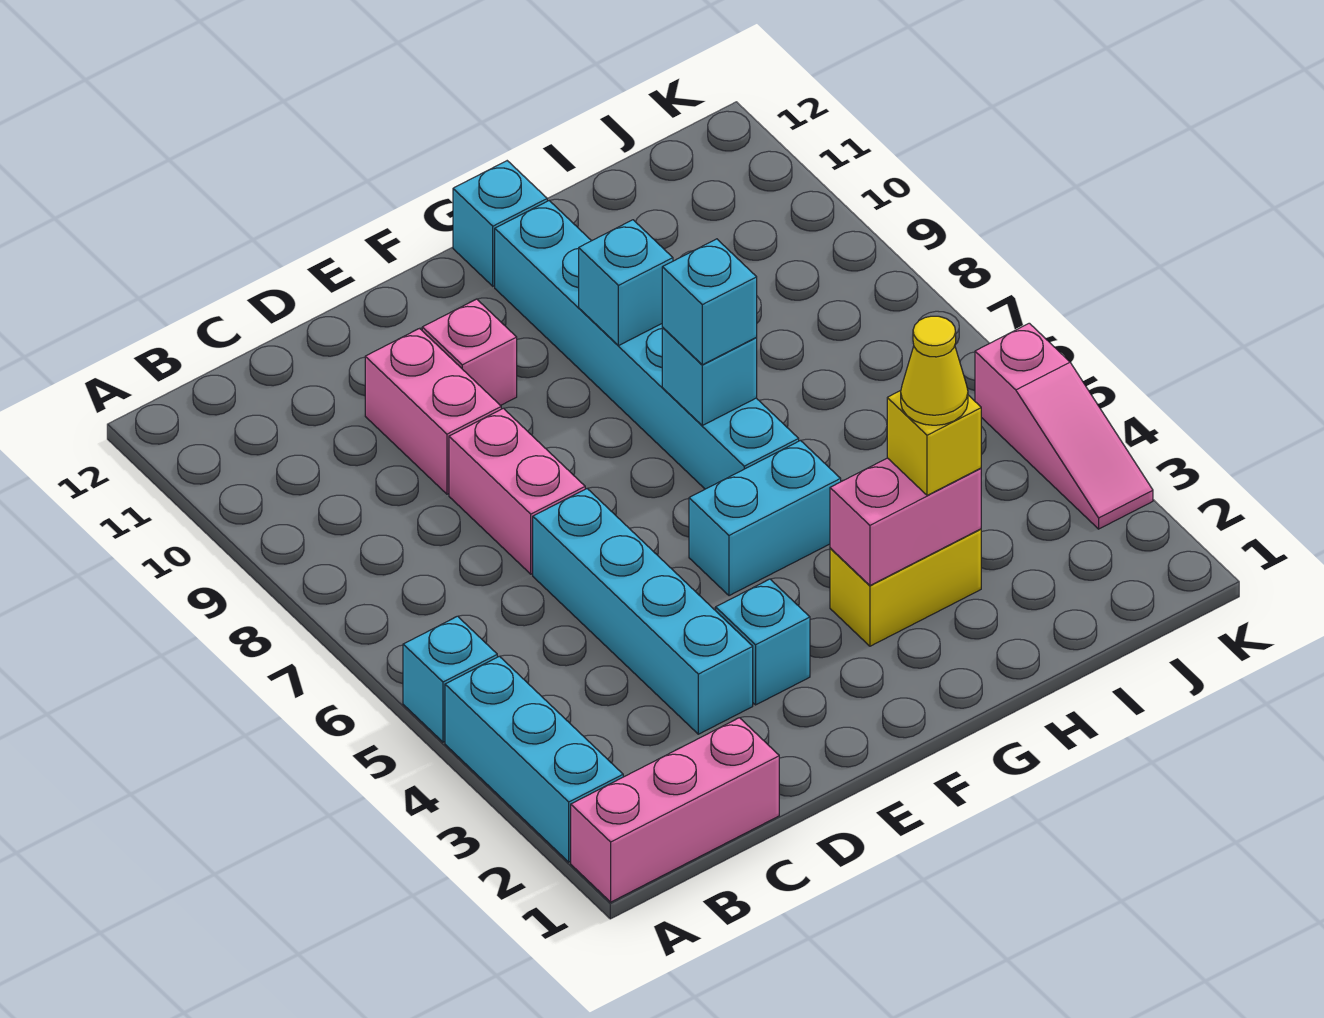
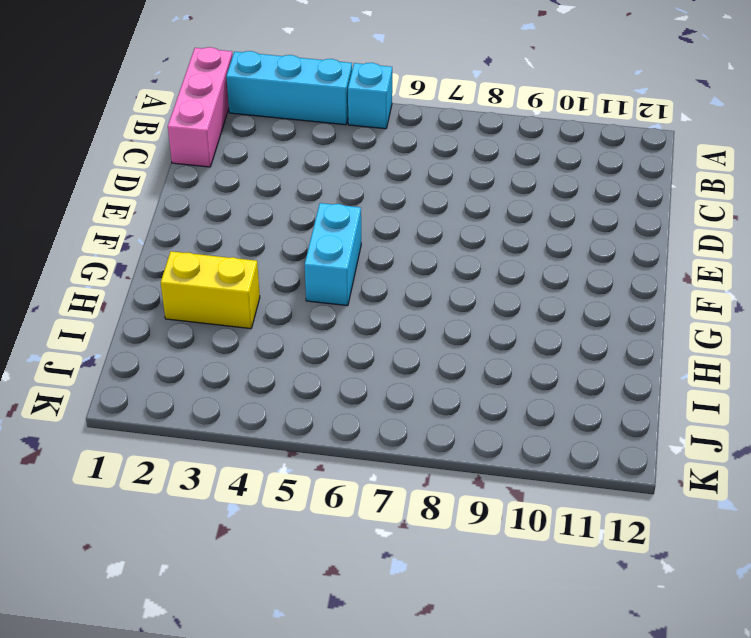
yellow brick H2:H3 level 1 -> yellow brick G3:H3 level 1
none -> cyan brick D3:D6 level 1
none -> pink brick D7:D8 level 1
none -> pink brick D9:D10 level 1

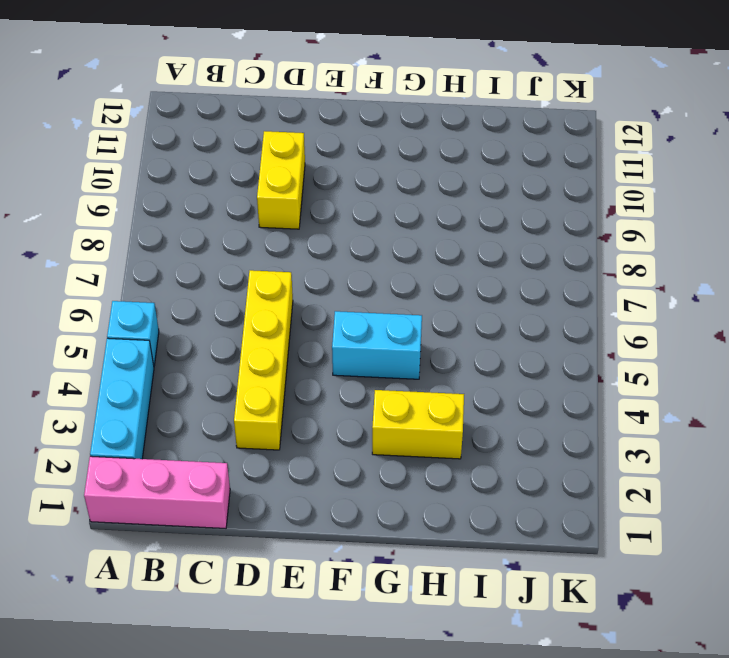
yellow brick D3:D6 level 1 -> cyan brick D3:D6 level 1
yellow brick D9:D10 level 1 -> pink brick D9:D10 level 1
none -> pink brick D7:D8 level 1
none -> cyan brick E3 level 1
none -> pink brick E10 level 1

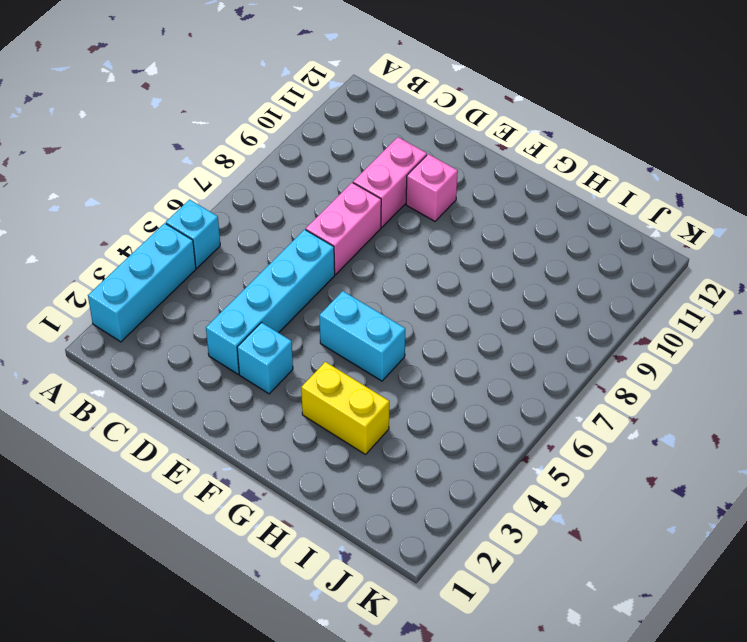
none -> pink brick A1:C1 level 1
none -> cyan brick G6:G11 level 1
none -> cyan brick G12 level 1

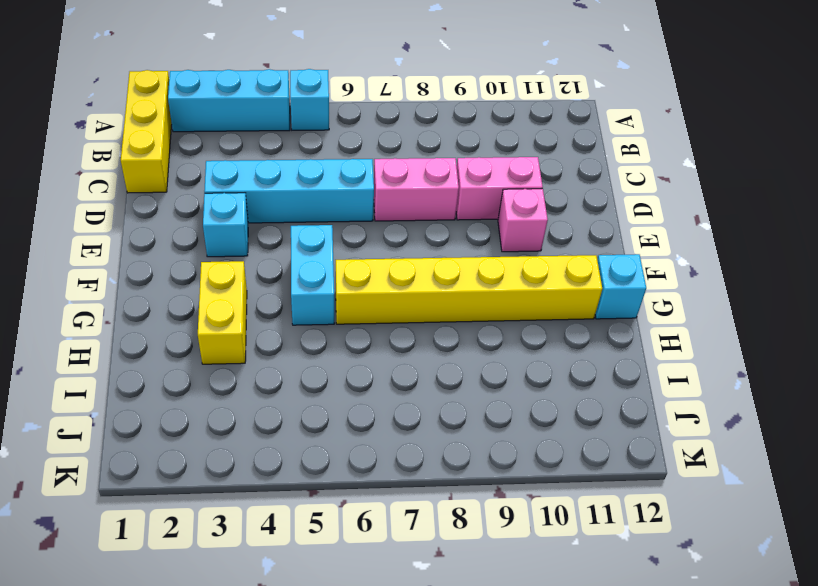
yellow brick A1:C1 level 1 -> pink brick A1:C1 level 1
yellow brick G6:G11 level 1 -> cyan brick G6:G11 level 1
none -> pink slope K3:K5 level 1 top 5
none -> pink brick G3:H3 level 2
none -> cyan brick G7 level 2

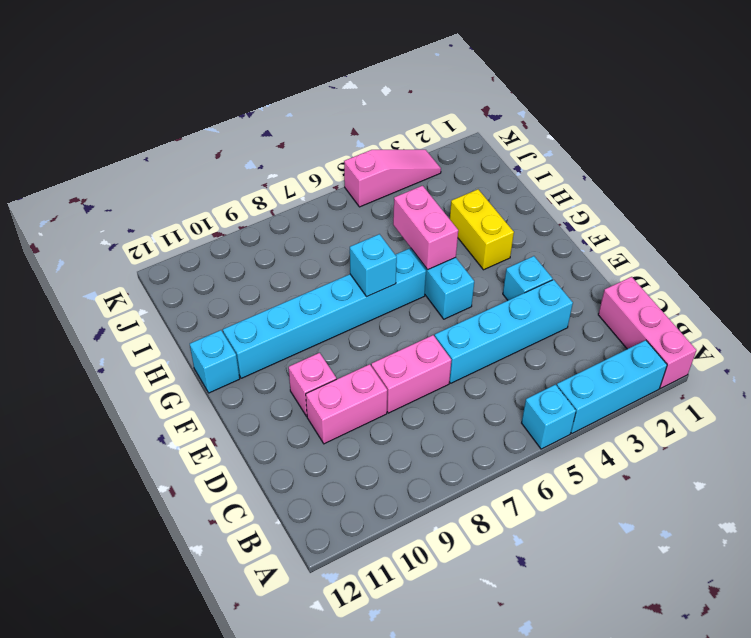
pink brick G5:H5 level 2 -> pink brick G3:H3 level 2
none -> cyan brick G9 level 2
none -> cyan brick G7 level 3
none -> yellow brick H3 level 3

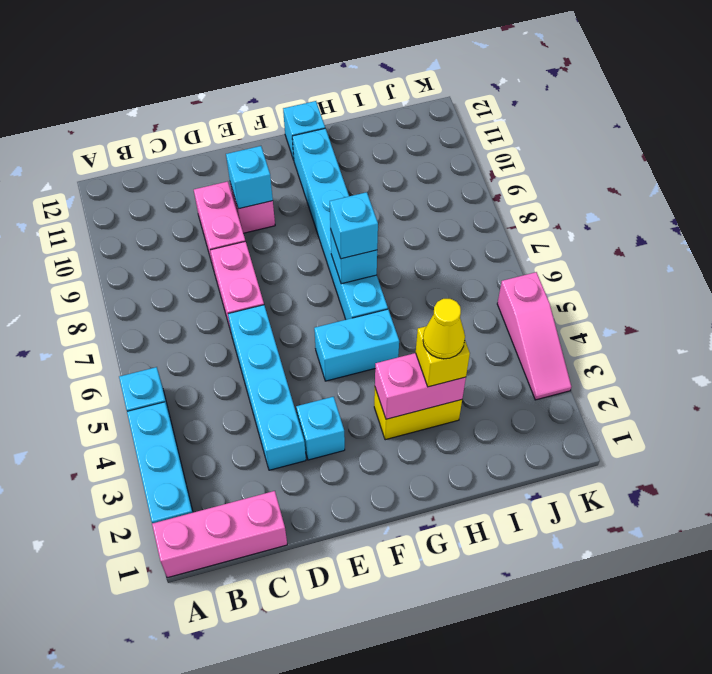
cyan brick E10 level 2 -> cyan brick G9 level 2

